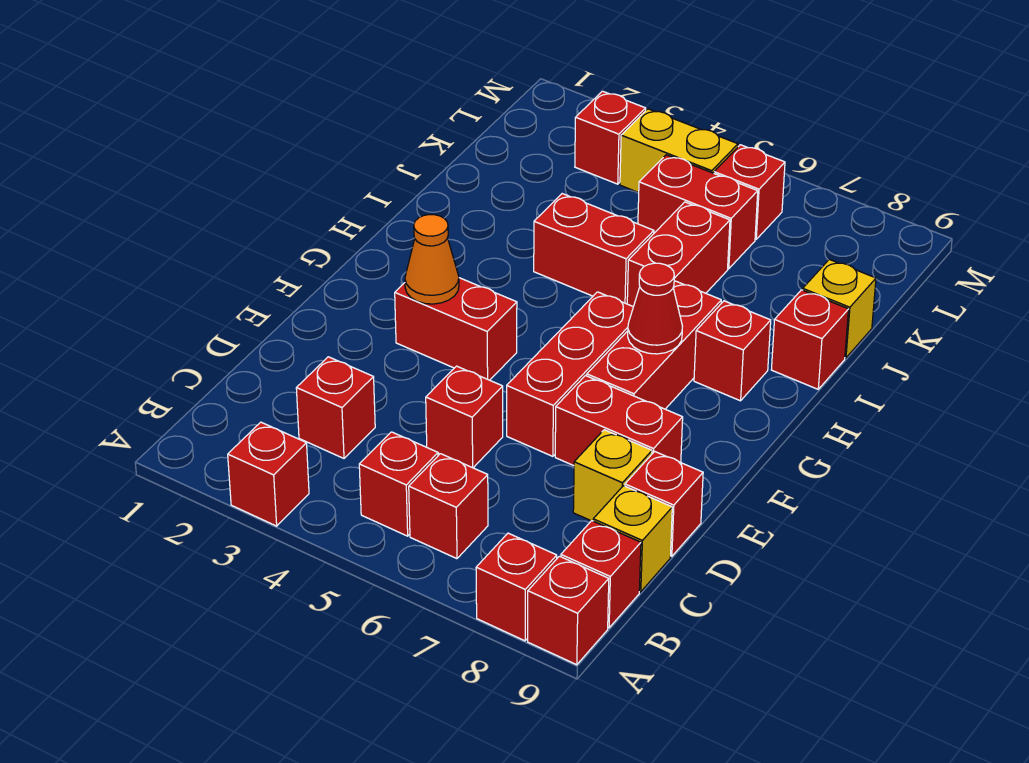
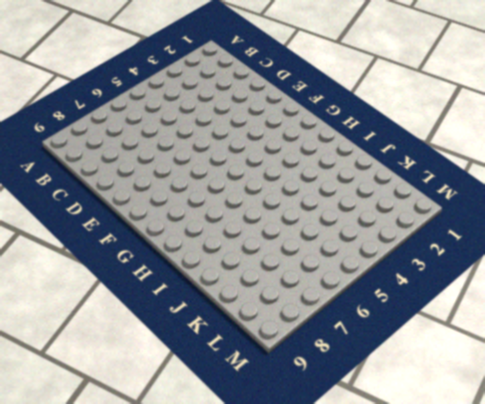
none -> red brick A3 level 1
none -> red brick A8 level 1
none -> red brick A9 level 1

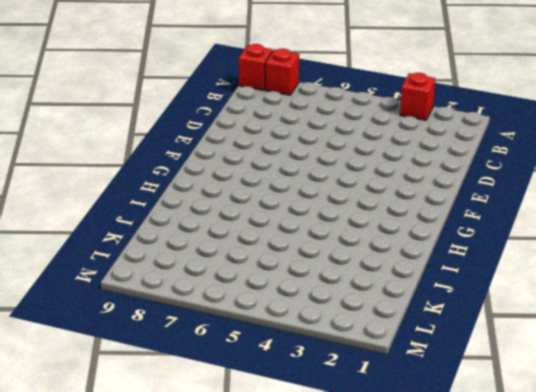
none -> red brick B5 level 1
none -> red brick B6 level 1
none -> red brick B9 level 1

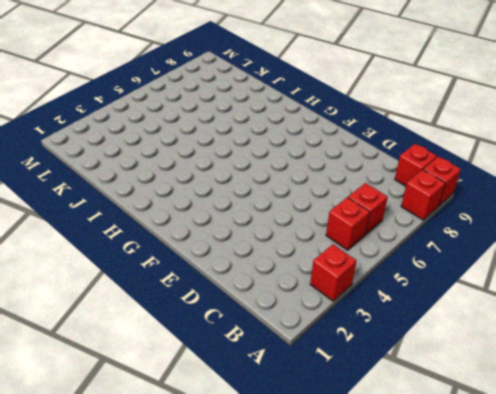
none -> red brick C3 level 1
none -> yellow brick C9 level 1
none -> red brick D5 level 1

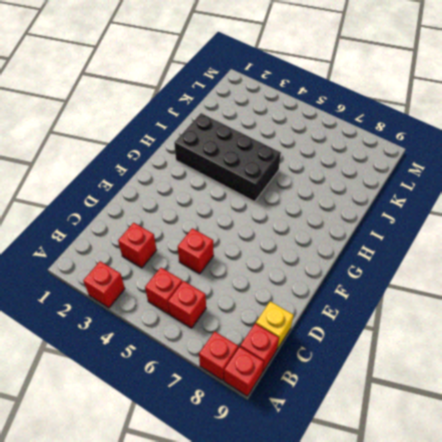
black brick H2:I5 level 1 -> red brick I4:I5 level 1
none -> yellow brick D8 level 1
none -> red brick D9 level 1
none -> red brick E6:G6 level 1

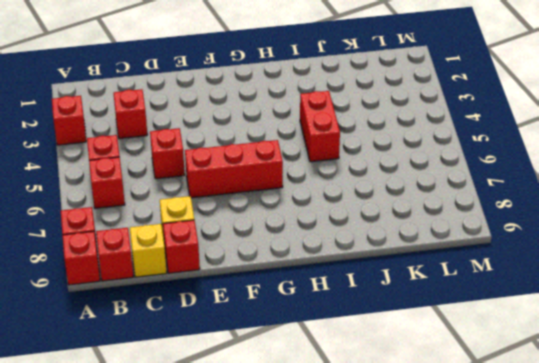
none -> red brick E7:E8 level 1
none -> red brick F3:F4 level 1
none -> red brick F7:H7 level 1

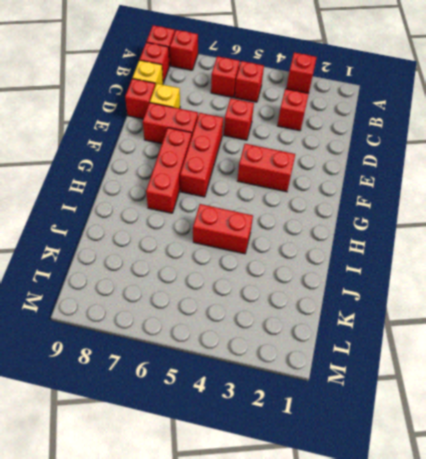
none -> red brick H8 level 1
none -> red brick I6:J6 level 1
none -> red brick I9 level 1

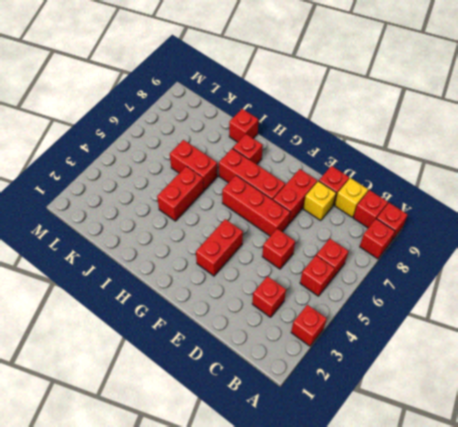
none -> yellow brick J9 level 1
none -> red brick K5:K6 level 1
none -> red brick L3 level 1

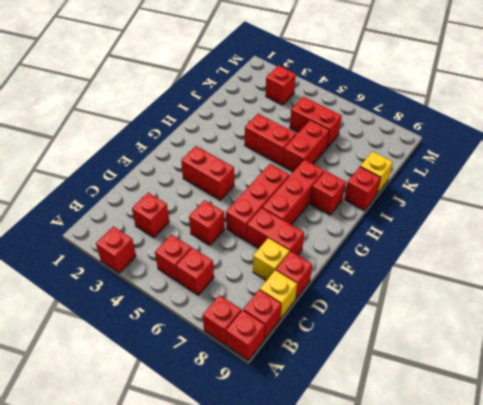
none -> yellow brick L4:L5 level 1
none -> red brick L6 level 1
none -> orange cone F3 level 2

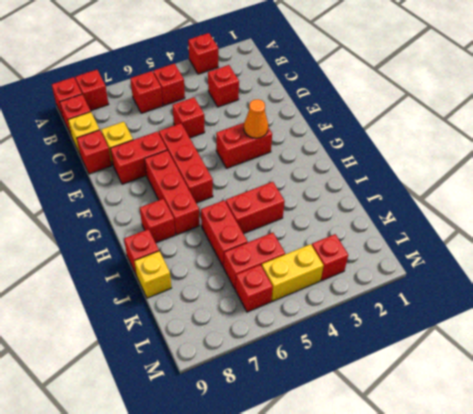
none -> red cone G7 level 2

